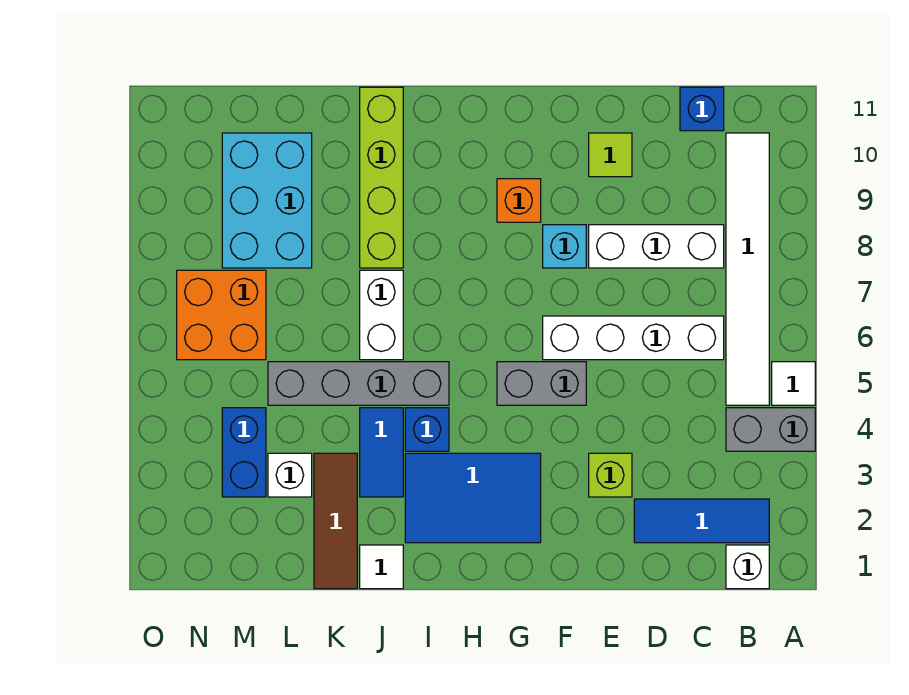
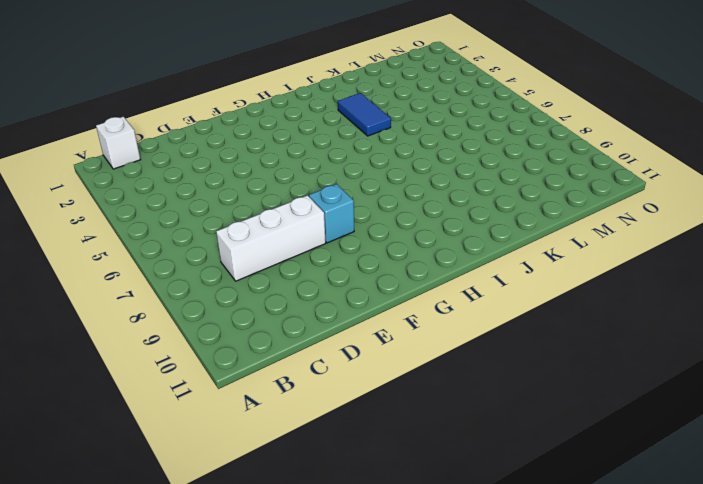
none -> grey brick A4:B4 level 1
none -> white tile A5 level 1
none -> blue tile B2:D2 level 1

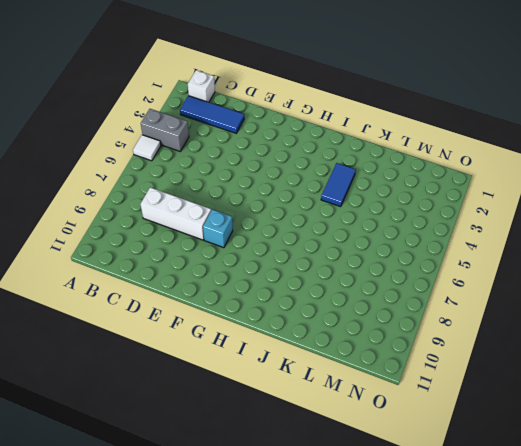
none -> white tile B5:B10 level 1
none -> white brick C6:F6 level 1
none -> blue brick C11 level 1

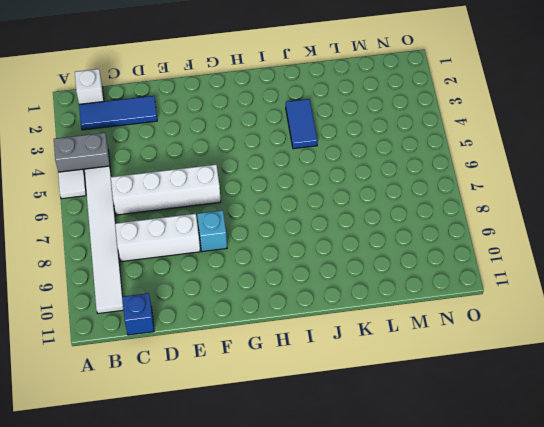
none -> lime brick E3 level 1
none -> lime tile E10 level 1
none -> grey brick F5:G5 level 1

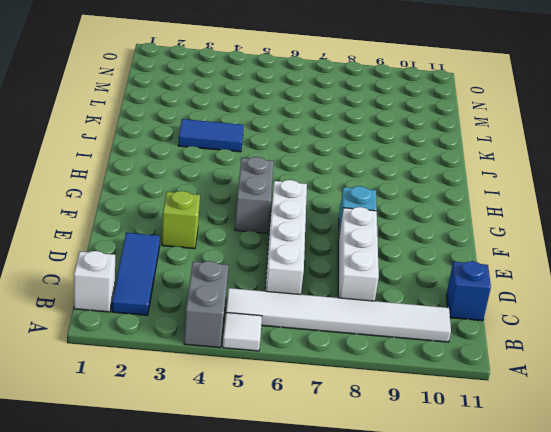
none -> lime tile E10 level 1
none -> blue tile G2:I3 level 1
none -> orange brick G9 level 1

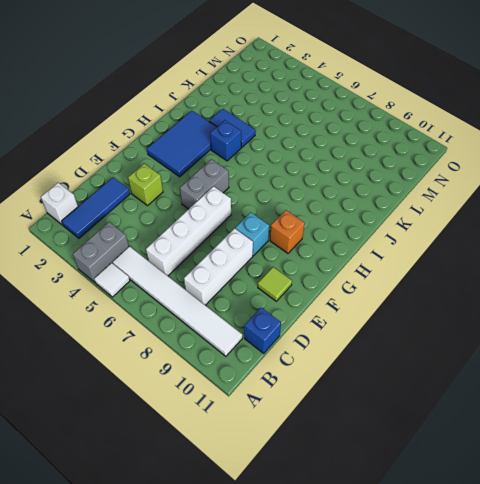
none -> grey brick I5:L5 level 1
none -> white tile J1 level 1
none -> white brick J6:J7 level 1

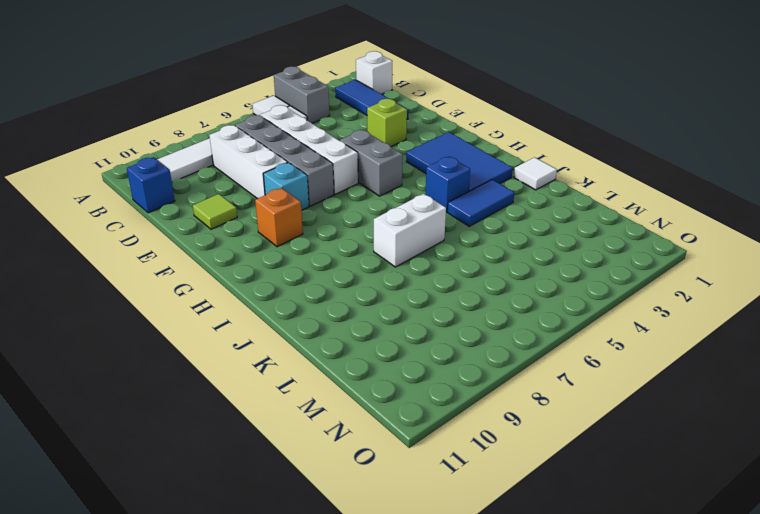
grey brick C7:F7 level 1 -> grey brick I5:L5 level 1
none -> lime brick J8:J11 level 1
none -> brown tile K1:K3 level 1
none -> white brick L3 level 1

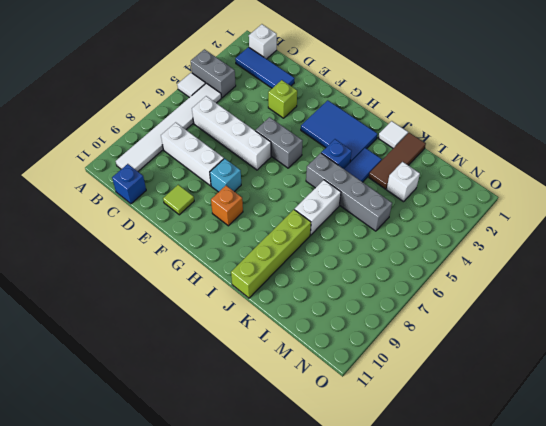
none -> cyan brick L8:M10 level 1
none -> blue brick M3:M4 level 1
none -> orange brick M6:N7 level 1

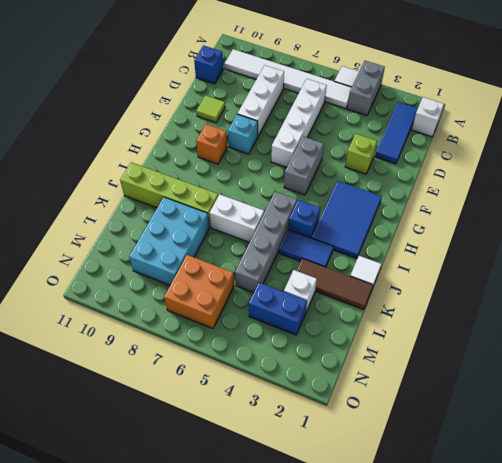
cyan brick K8:M9 level 1 -> cyan brick L8:M10 level 1

